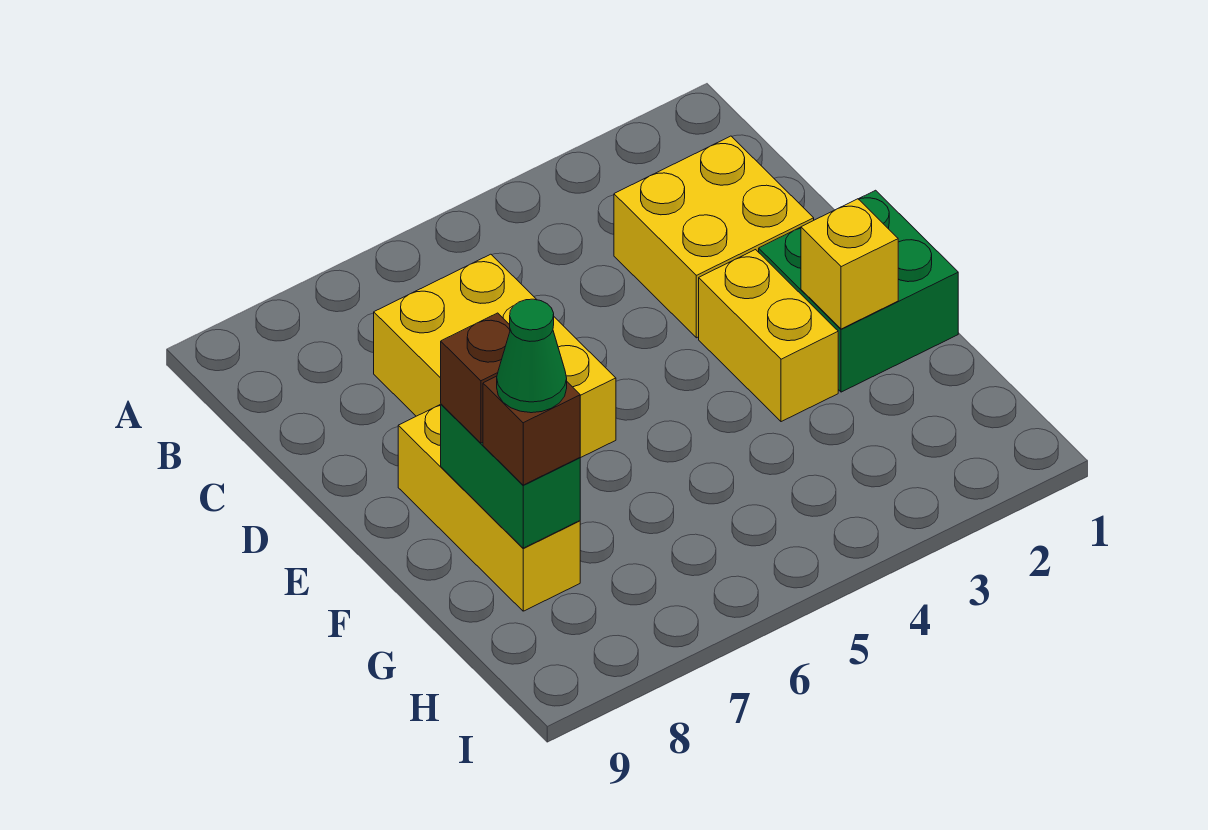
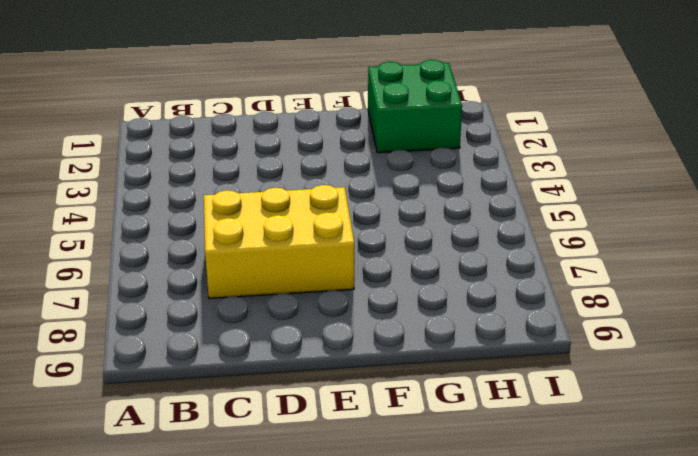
green brick G1:H2 level 1 -> green brick E1:F2 level 1
none -> yellow brick C2:D3 level 1
none -> yellow brick E3:F3 level 1

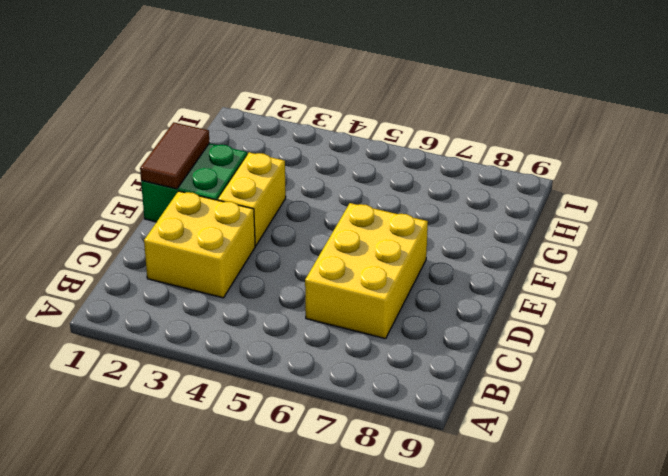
brown tile E1:F1 level 2 -> none
none -> yellow brick E8:G8 level 1
none -> yellow brick F2 level 2

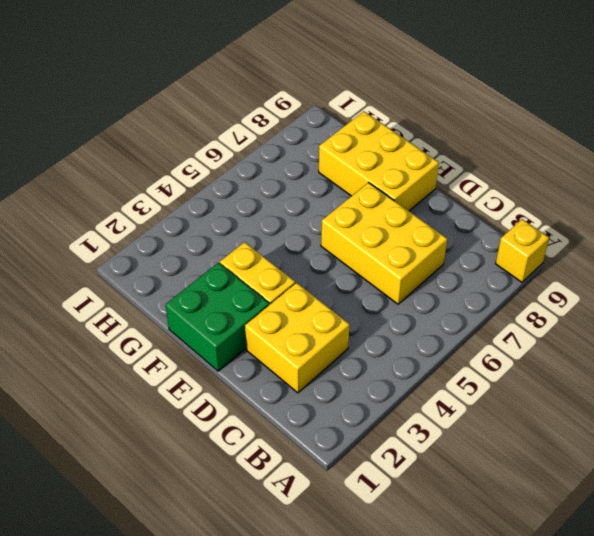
yellow brick A9 level 1 -> yellow brick F2 level 2
yellow brick E8:G9 level 1 -> yellow brick E8:G8 level 1
none -> green brick F8:G8 level 2
none -> brown brick F8 level 3

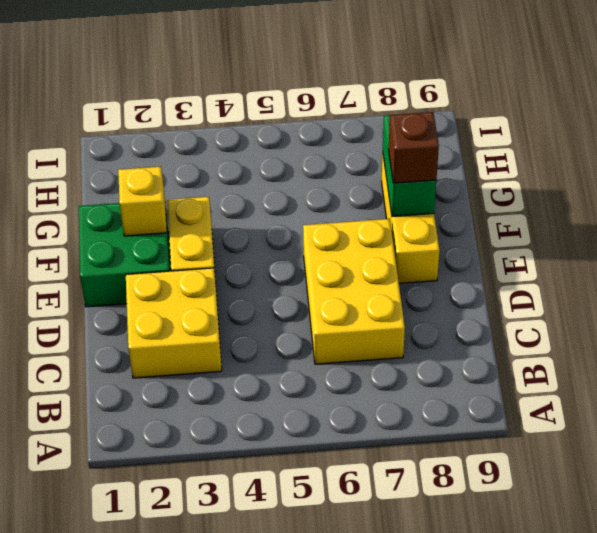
none -> brown brick G8 level 3
none -> green cone G8 level 4

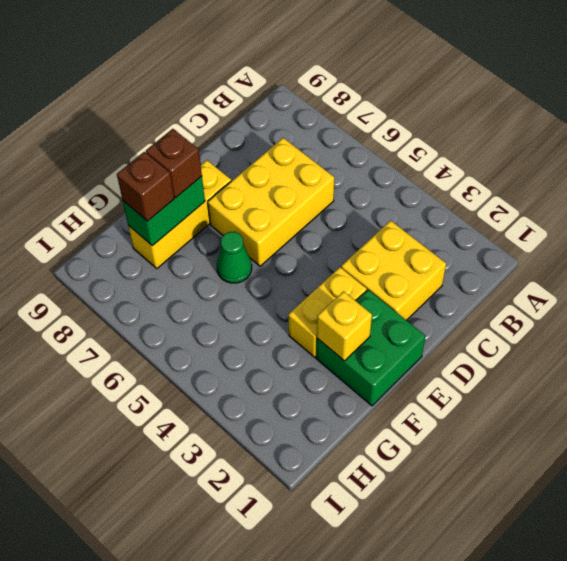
green cone F6 level 1 -> green cone G8 level 4

